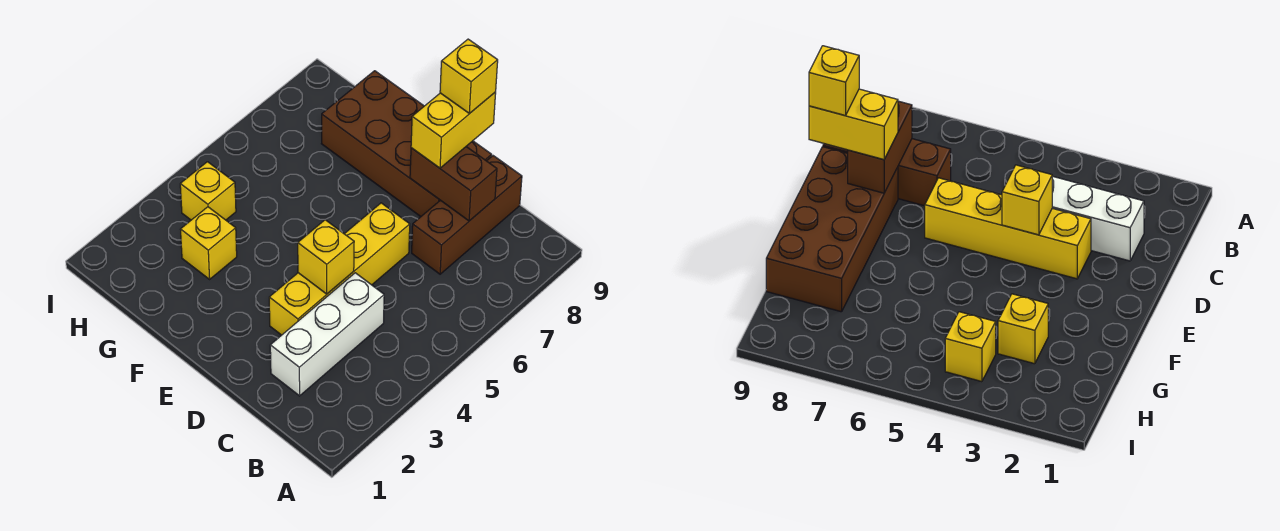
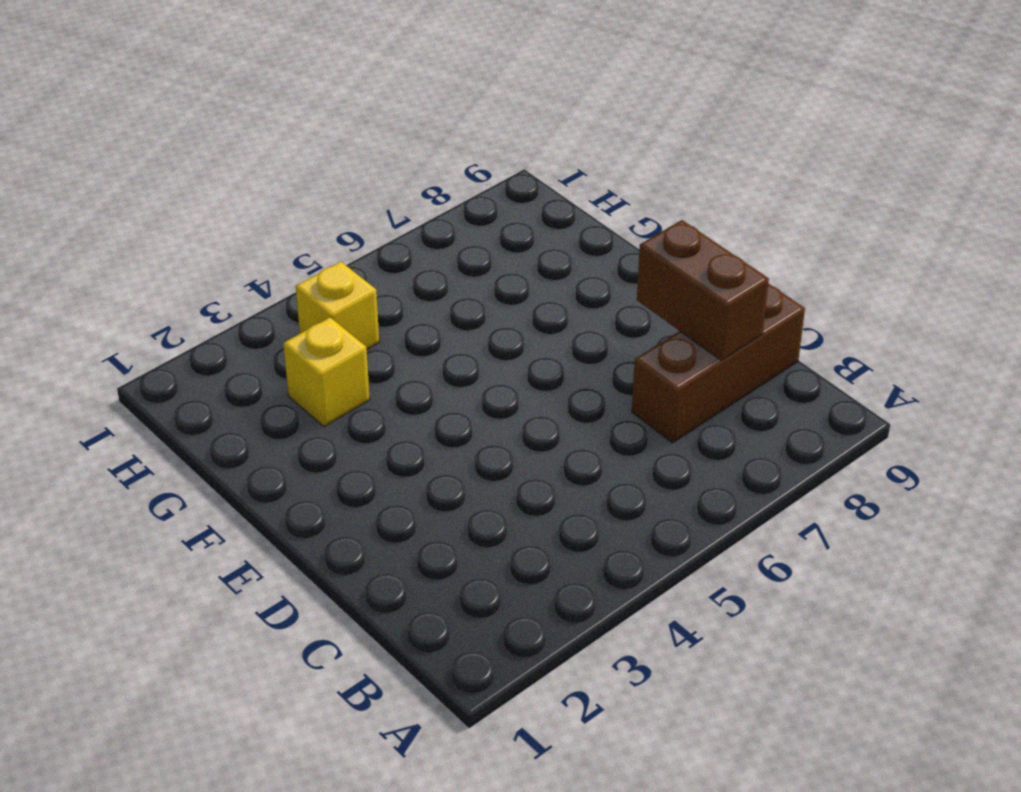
none -> white brick C2:C4 level 1
none -> yellow brick D3:D6 level 1

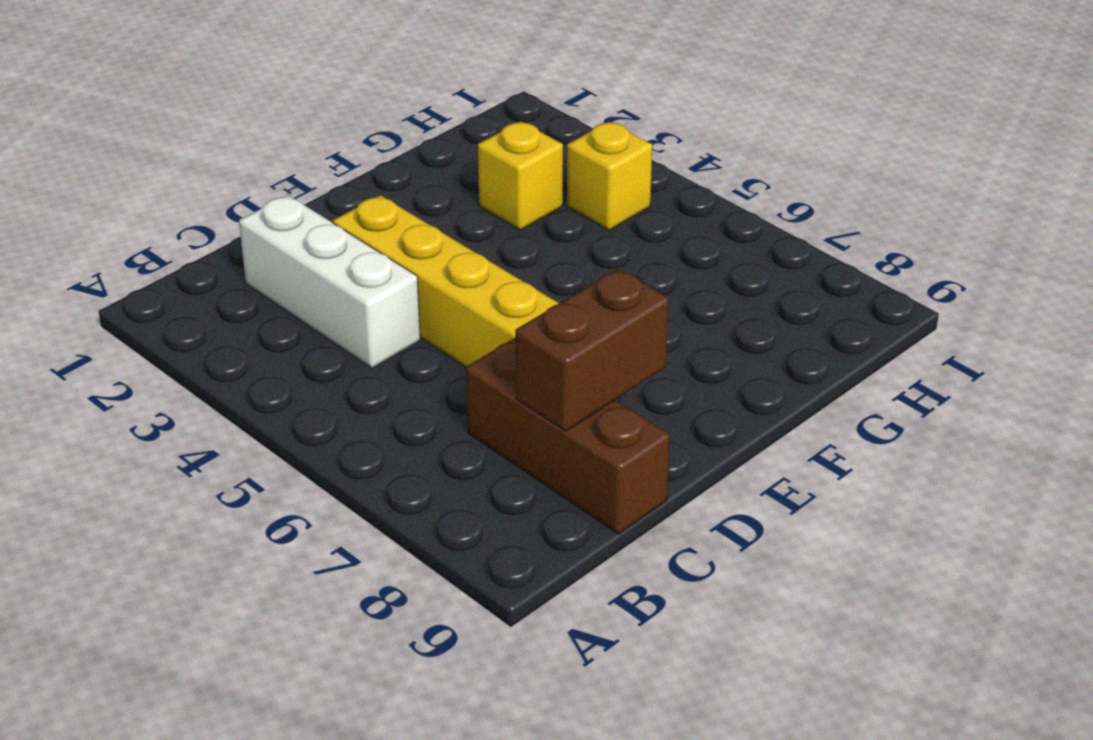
none -> brown brick D8:G9 level 1
none -> yellow brick D4 level 2

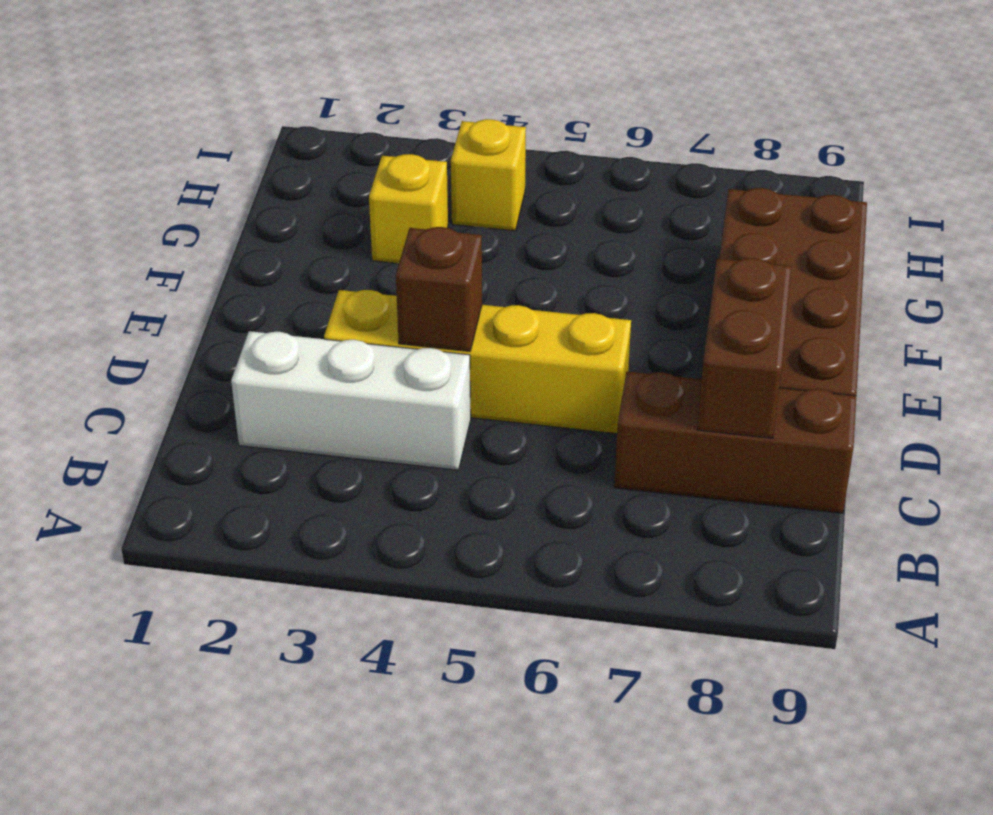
brown brick D4 level 2 -> yellow brick D4 level 2
none -> yellow brick D8:D9 level 3
none -> yellow brick D9 level 4

